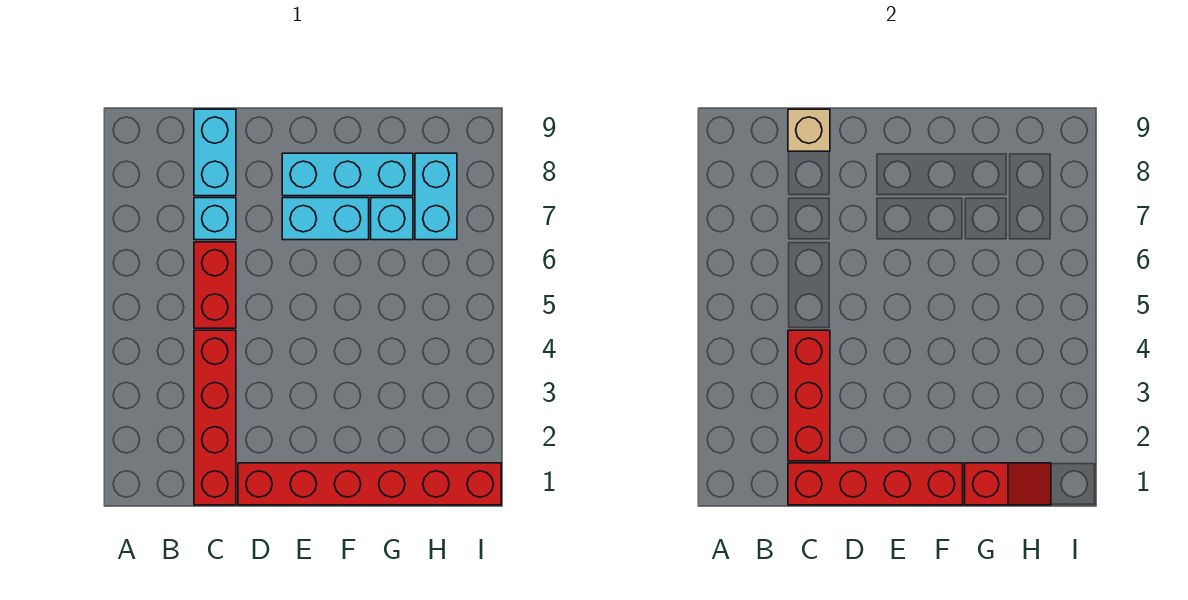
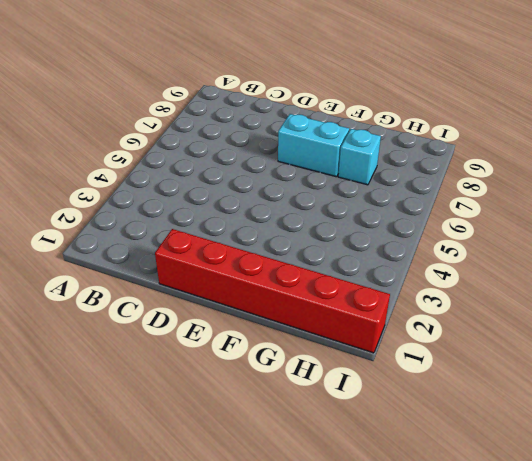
none -> red brick C1:C4 level 1
none -> red brick C5:C6 level 1
none -> cyan brick C7 level 1

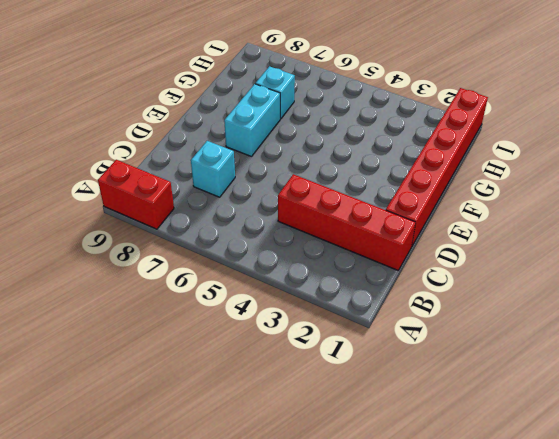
red brick A8:A9 level 1 -> red brick C5:C6 level 1
none -> cyan brick C8:C9 level 1
none -> cyan brick E8:G8 level 1
none -> cyan brick H7:H8 level 1

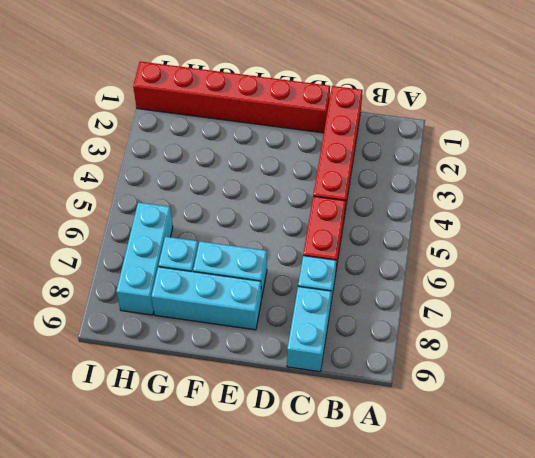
cyan brick H6:H8 level 1 -> cyan brick H7:H8 level 1
none -> red brick C1:F1 level 2
none -> red brick C2:C4 level 2
none -> tan brick C9 level 2

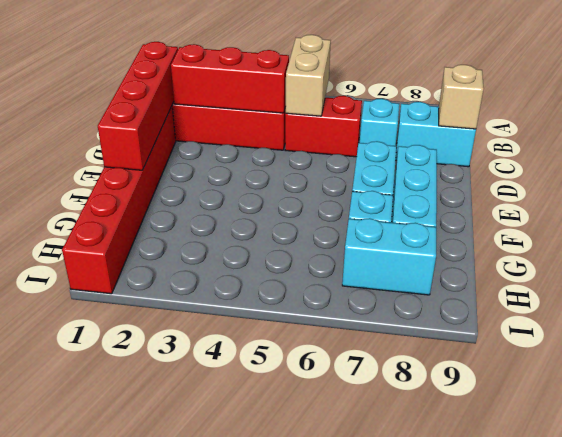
tan brick B5:C5 level 2 -> none
none -> red slope G1:H1 level 2 top G

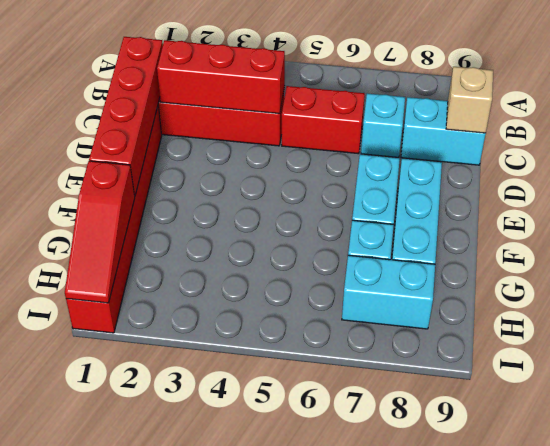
red slope G1:I1 level 2 top G -> red slope G1:H1 level 2 top G

